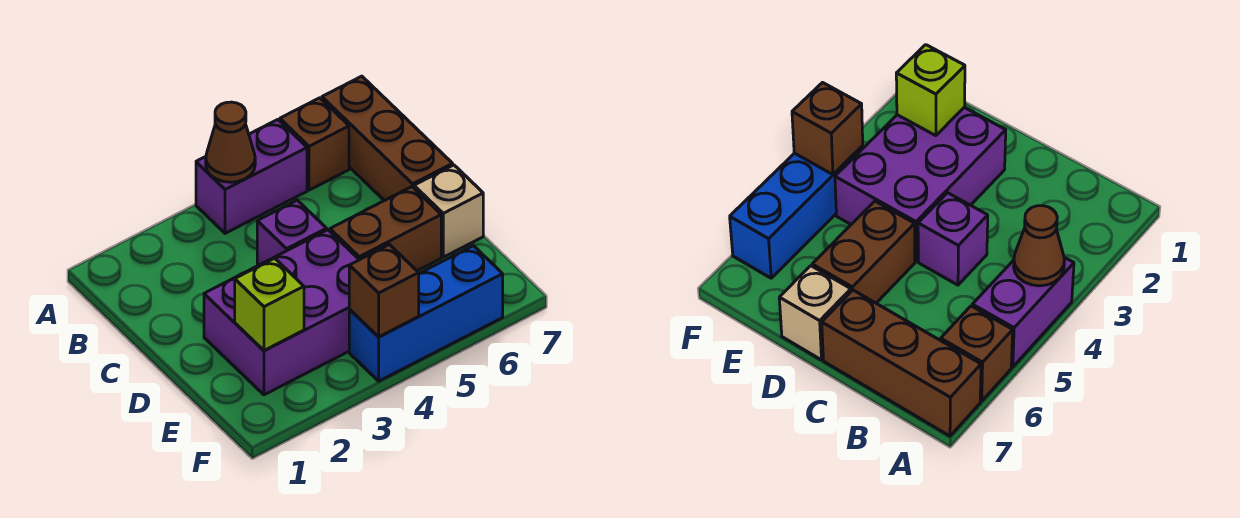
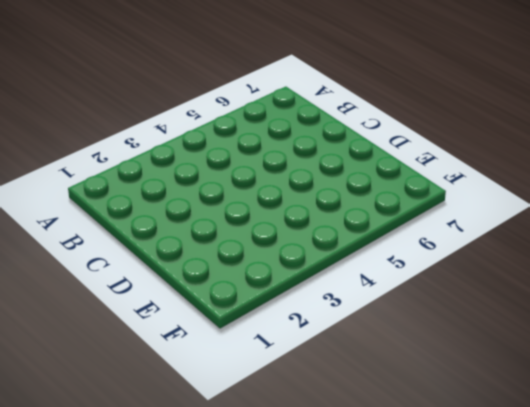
none -> purple brick A4:A5 level 1
none -> brown brick A6 level 1

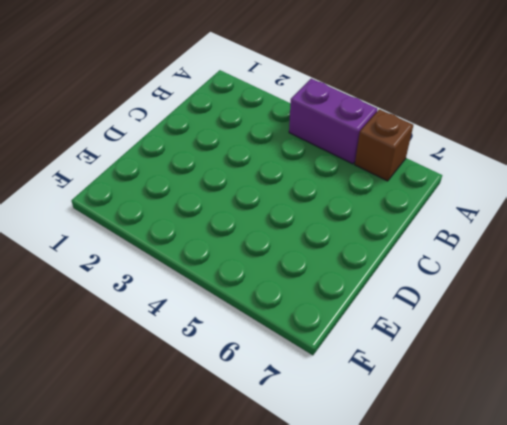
none -> brown brick A7:C7 level 1
none -> purple brick C4 level 1

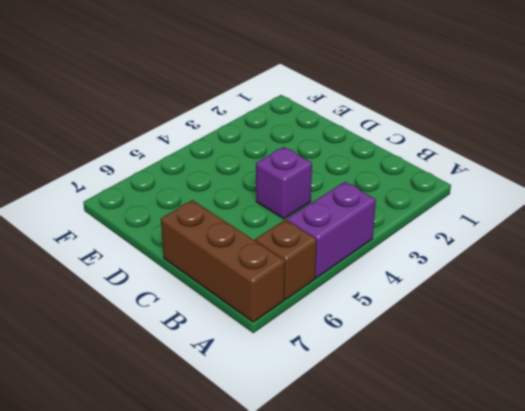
none -> purple brick D2:E4 level 1
none -> brown brick D5:D6 level 1

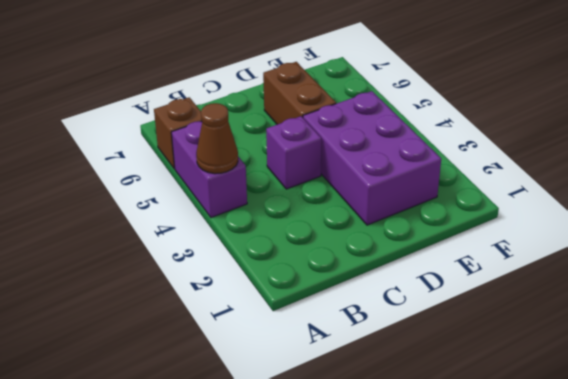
none -> brown brick A7:C7 level 1
none -> tan brick D7 level 1

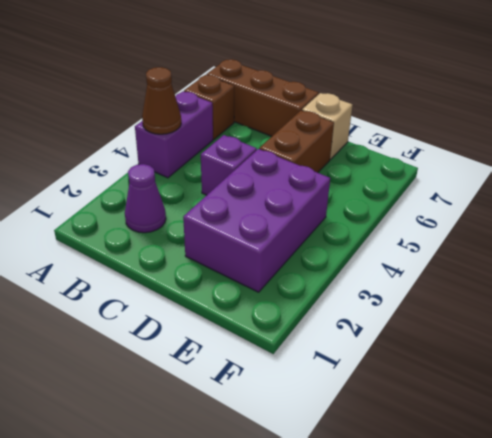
purple cone B2 level 1 -> none
none -> blue brick F4:F6 level 1
none -> lime brick E2 level 2

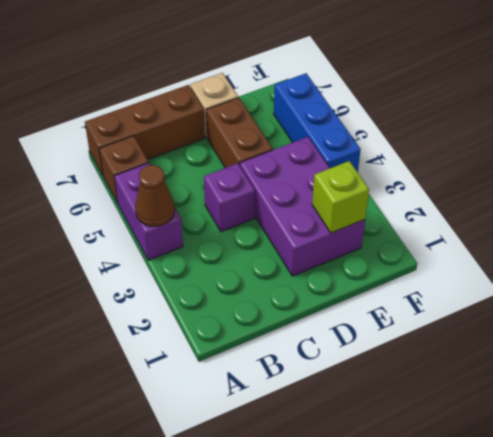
none -> brown brick F4 level 2

